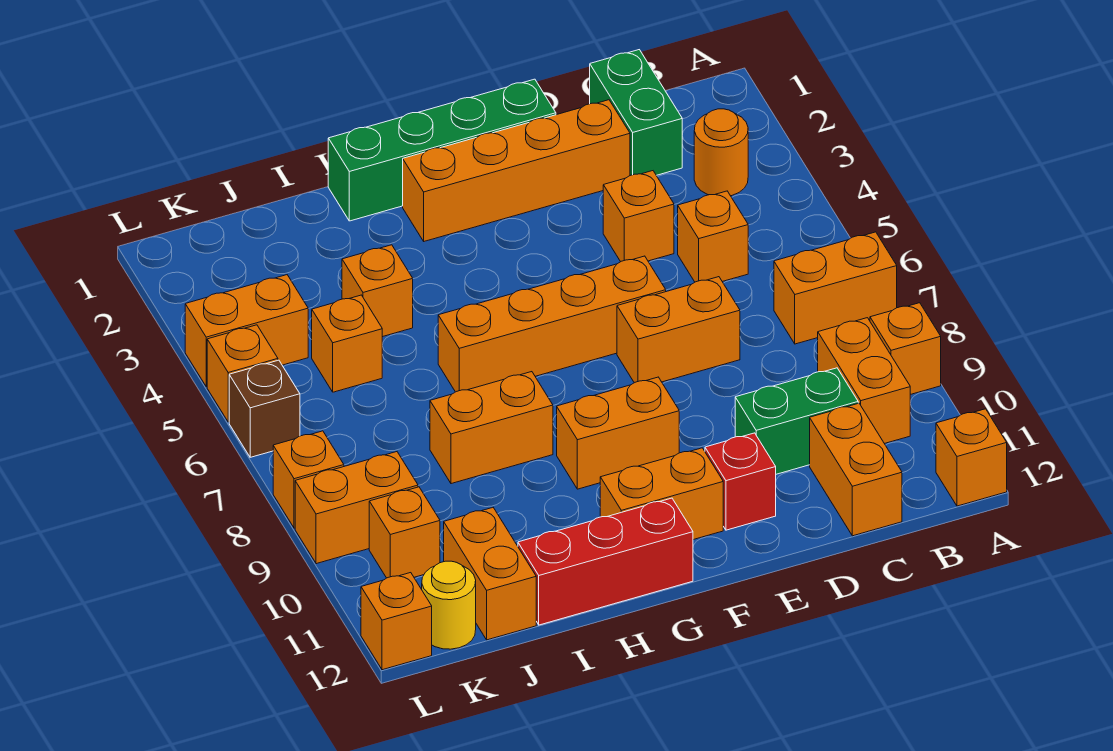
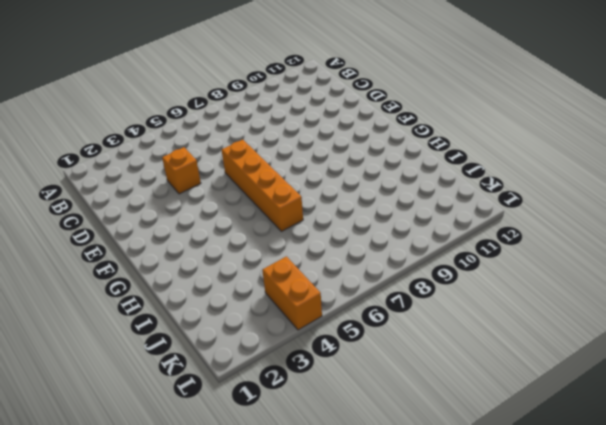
none -> orange brick A7:B7 level 1
none -> orange brick A9 level 1
none -> orange brick A12 level 1
none -> orange round brick B3 level 1

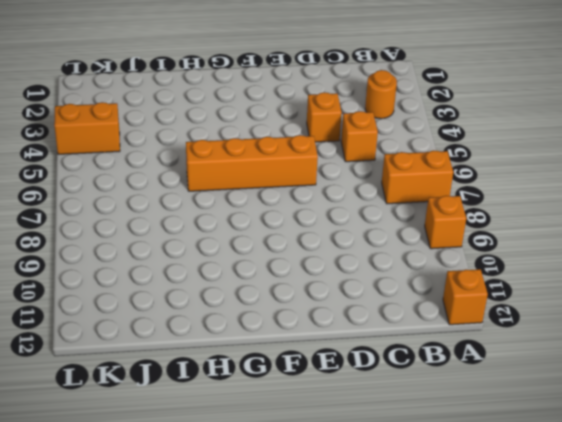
none -> orange brick B9:B10 level 1
none -> green brick C1:C2 level 1
none -> green brick C10:D10 level 1
none -> orange brick C11:C12 level 1

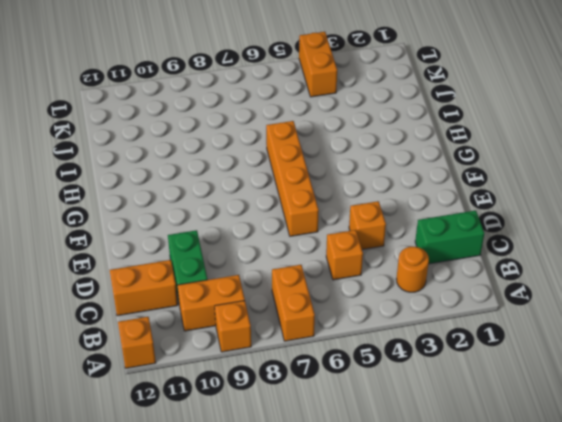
none -> orange brick D2:G2 level 1
none -> orange brick D7:E7 level 1
none -> green brick E1:H1 level 1
none -> red brick E11 level 1

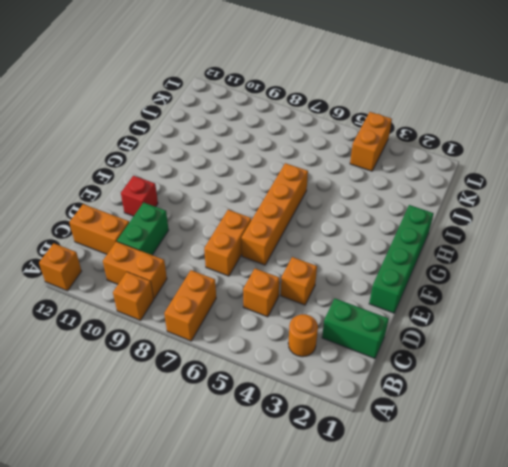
none -> orange brick D2:G2 level 1
none -> orange brick F9:G9 level 1
none -> orange brick F11:G11 level 1
none -> red brick G12:I12 level 1

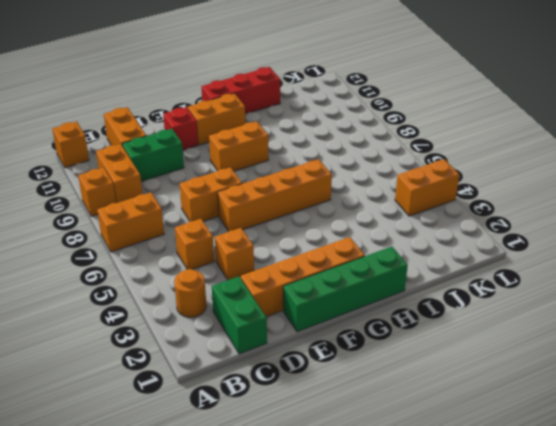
none -> orange brick H8:I8 level 1
none -> orange brick I4 level 1
none -> orange brick J5 level 1
none -> orange brick J11:J12 level 1

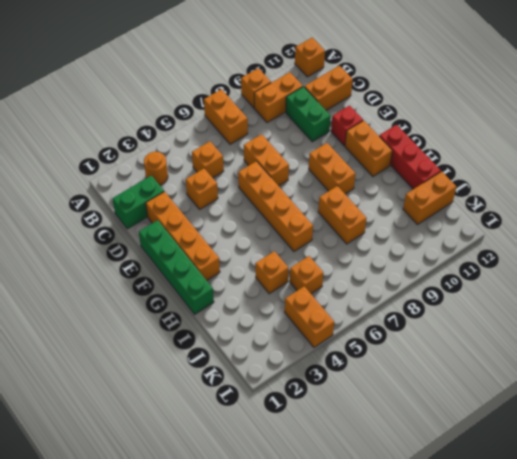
none -> orange brick K9:L9 level 1
none -> orange brick K10 level 1
none -> yellow round brick K12 level 1
none -> orange brick L5 level 1

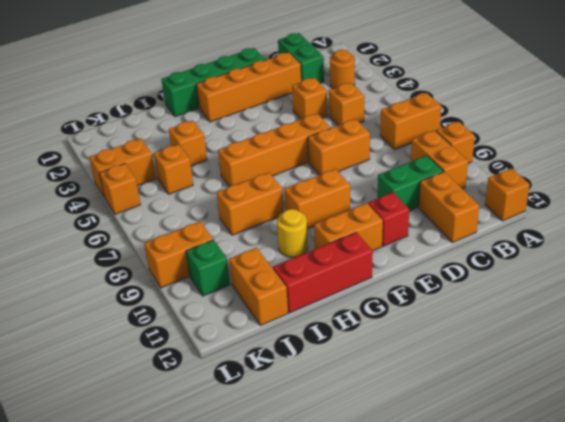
yellow round brick H10 level 1 -> yellow round brick K12 level 1
green brick K10 level 1 -> orange brick K10 level 1
none -> brown brick L6 level 1
none -> orange brick L8 level 1
none -> orange brick L12 level 1

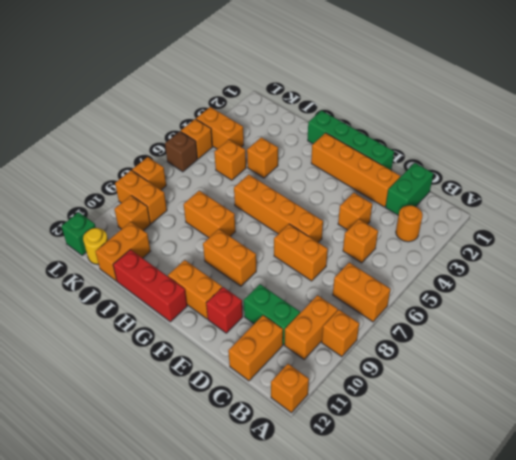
green brick L12 level 1 -> orange brick L12 level 1

